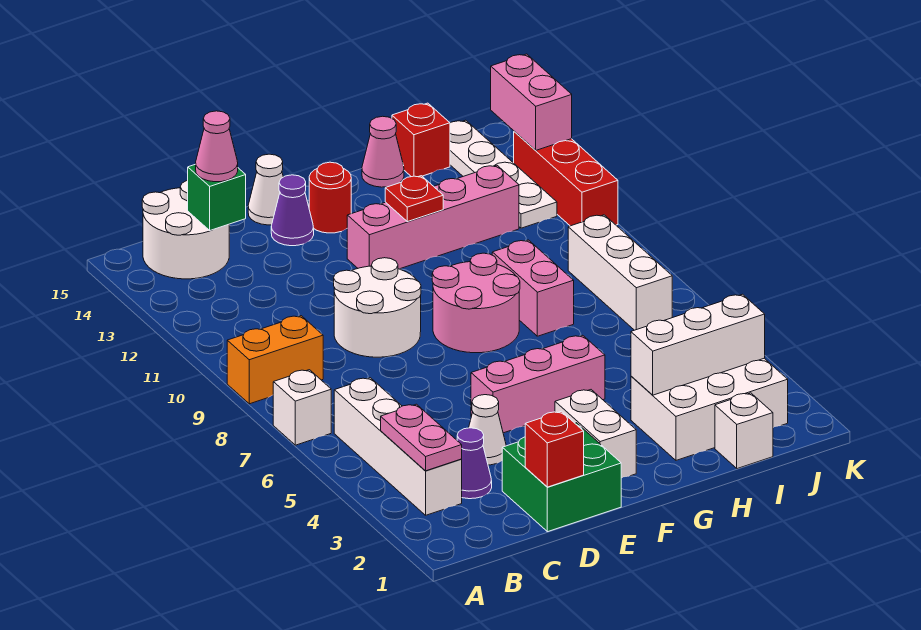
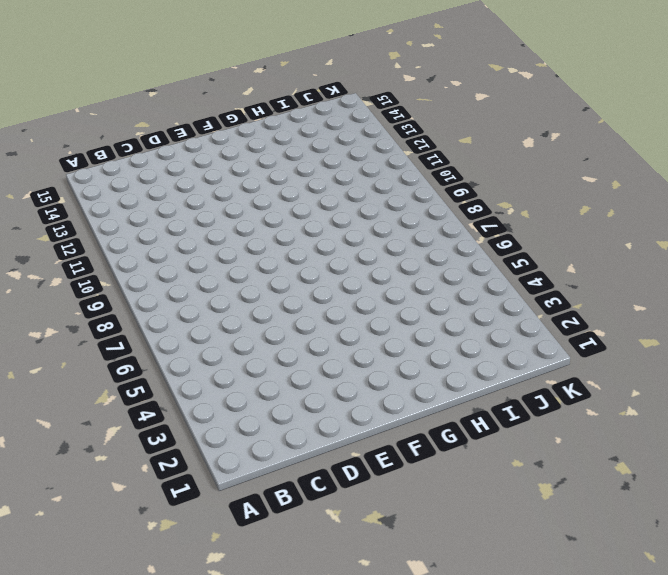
none -> white brick A7 level 1
none -> orange brick A9:B9 level 1
none -> white brick B3:B6 level 1
none -> white round brick B14:C15 level 1

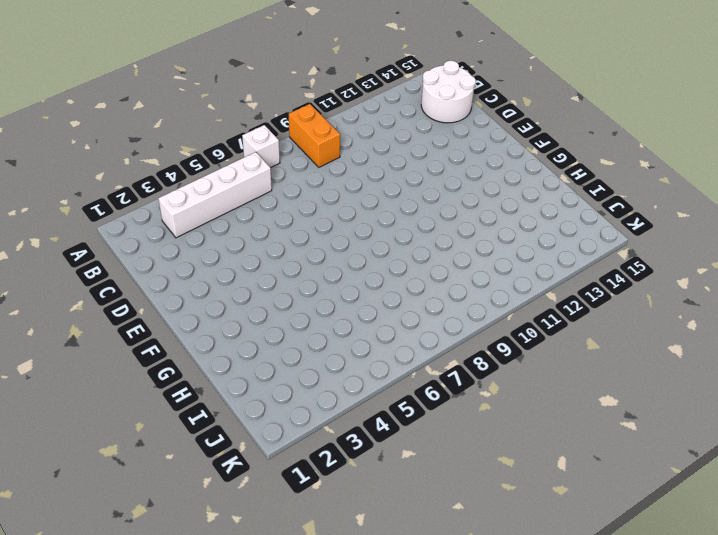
none -> purple cone C3 level 1
none -> green brick D1:E2 level 1
none -> white cone D4 level 1
none -> white round brick D9:E10 level 1

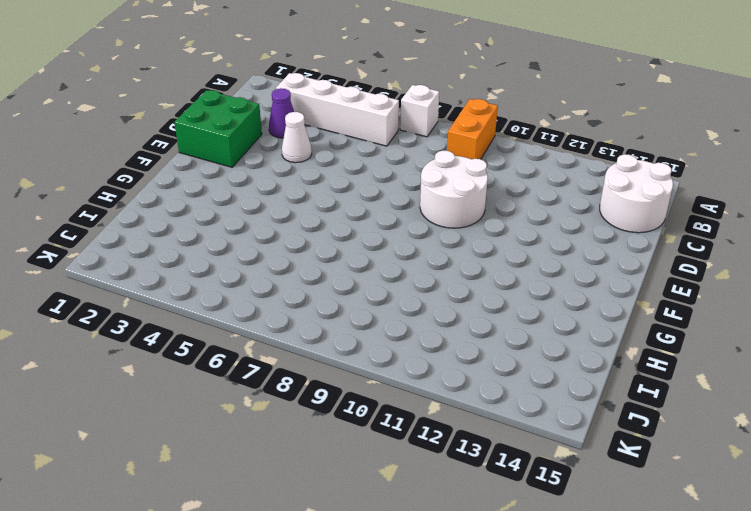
none -> pink brick E5:G5 level 1
none -> purple cone E14 level 1
none -> white cone E15 level 1
none -> white brick F2:F3 level 1

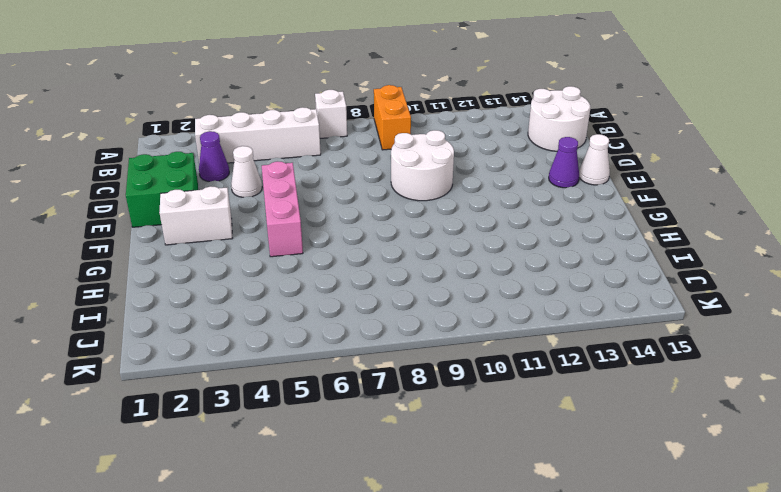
none -> pink round brick F8:G9 level 1
none -> pink brick F12:I12 level 1
none -> red round brick F14 level 1
none -> white brick H2:J3 level 1

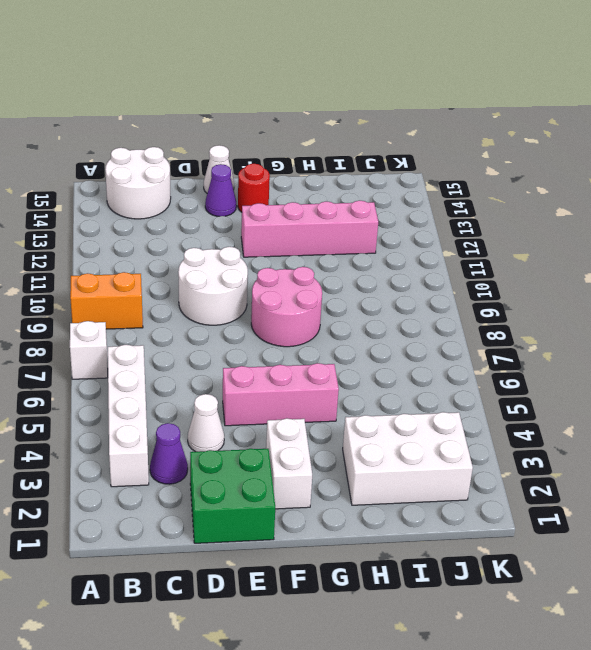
none -> pink brick H8:H9 level 1
none -> pink cone H15 level 1
none -> white brick I1 level 1
none -> red brick I15 level 1

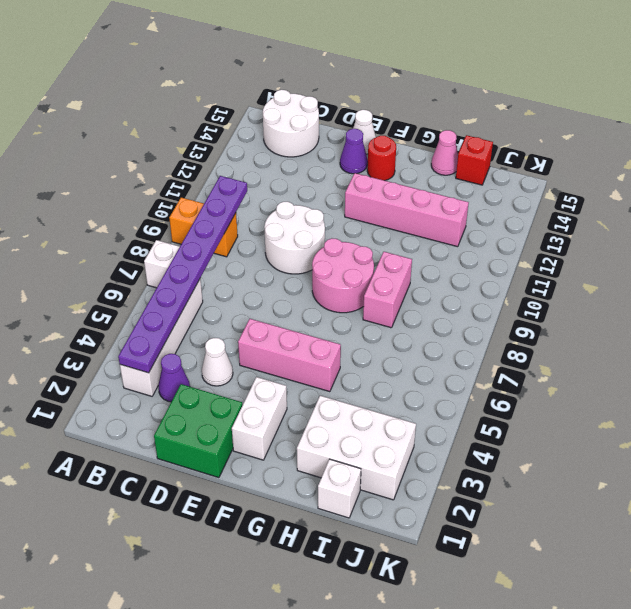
purple plate B3:B10 level 2 -> pink plate B3:B4 level 2
none -> white brick J7:J9 level 1
none -> white plate J12:J15 level 1
none -> red brick K11:K13 level 1
none -> green brick C14 level 2

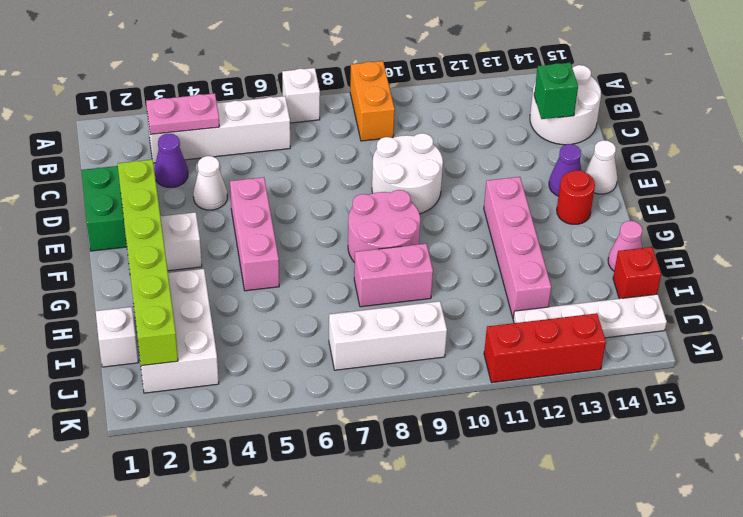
lime brick E2:J2 level 2 -> none
none -> red brick D1 level 2
none -> red plate G12 level 2
none -> white brick H3:J3 level 2
none -> pink brick K13:K14 level 2

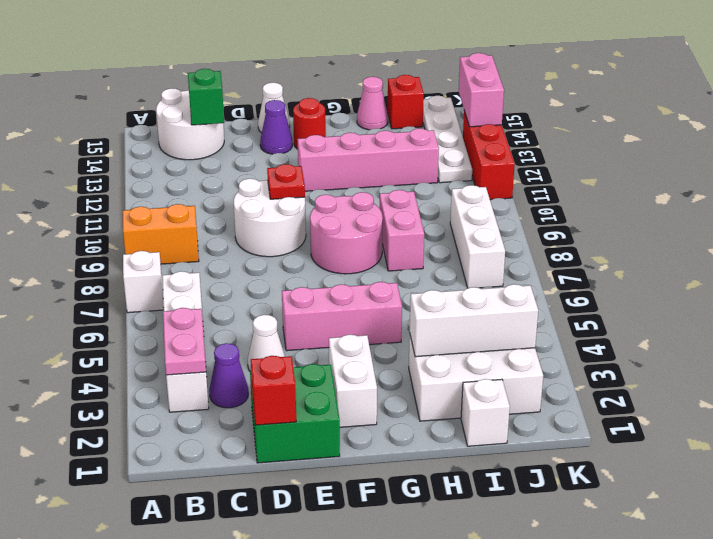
red plate E10 level 2 -> red plate G12 level 2
none -> pink cone C14 level 3

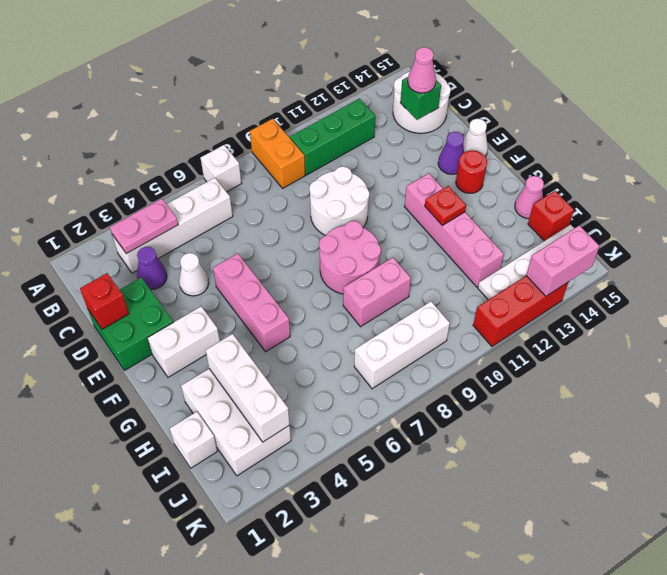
green brick B10:B12 level 1 -> none

